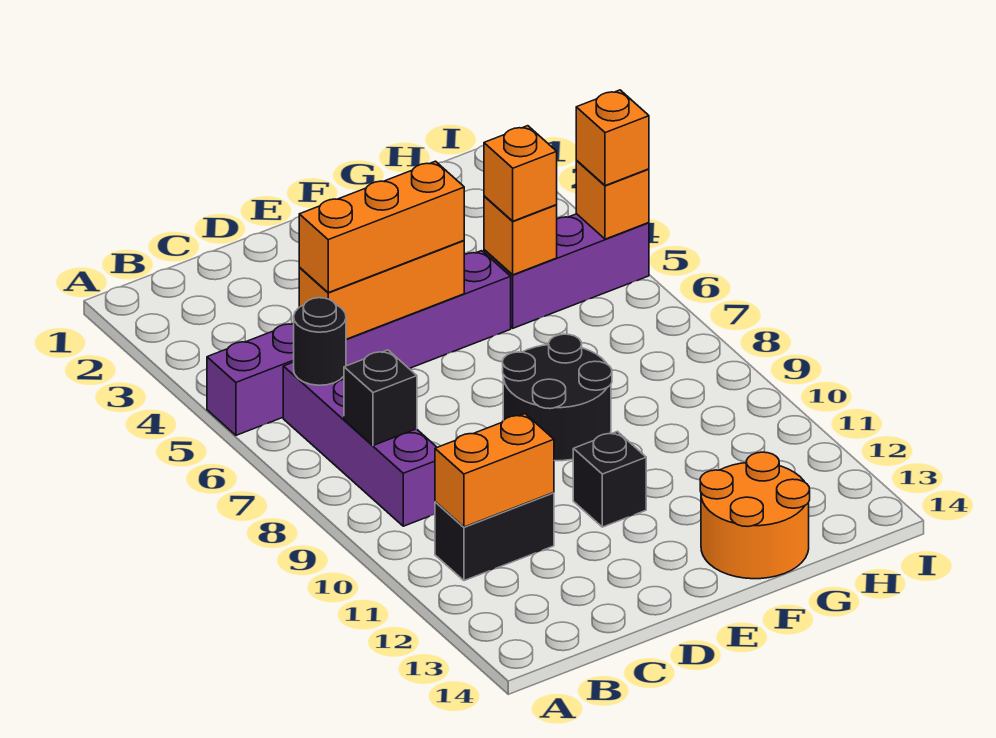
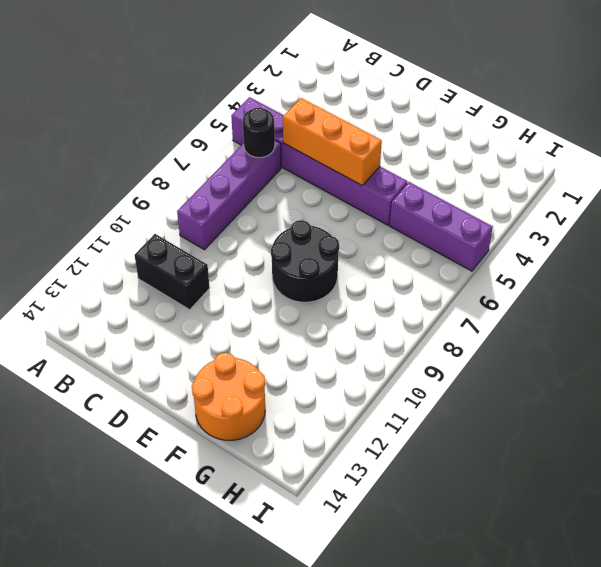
none -> black brick E11 level 1
none -> black brick B8 level 2
none -> orange brick B11:C11 level 2

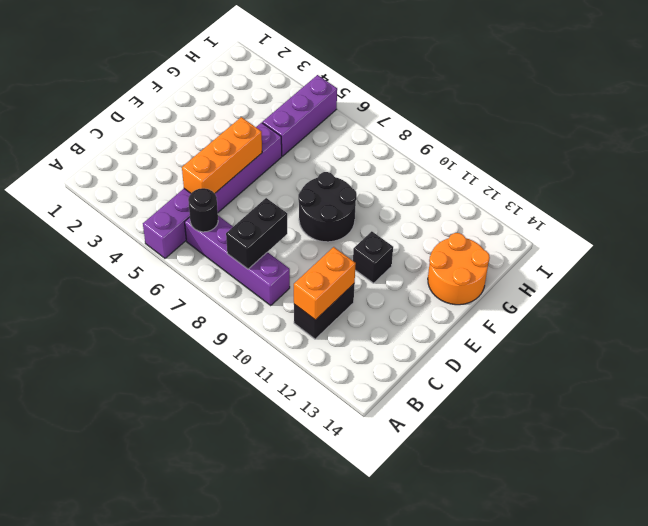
black brick B8:C8 level 2 -> black brick B8 level 2
none -> orange brick G5 level 2
none -> orange brick I5 level 2
none -> orange brick C5:E5 level 3

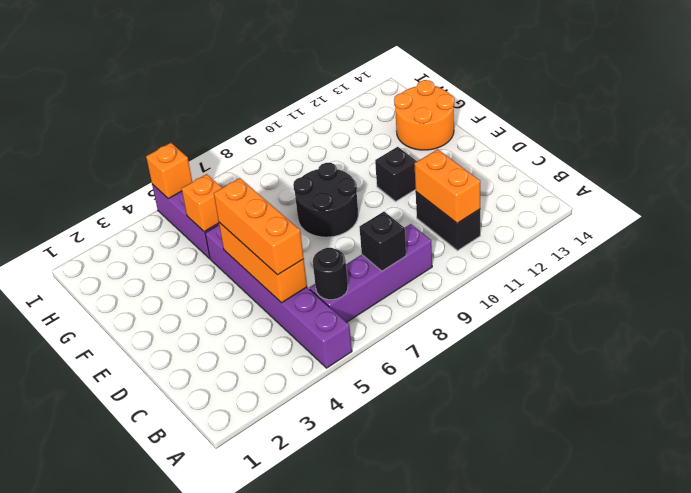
none -> orange brick G5 level 3
none -> orange brick I5 level 3

